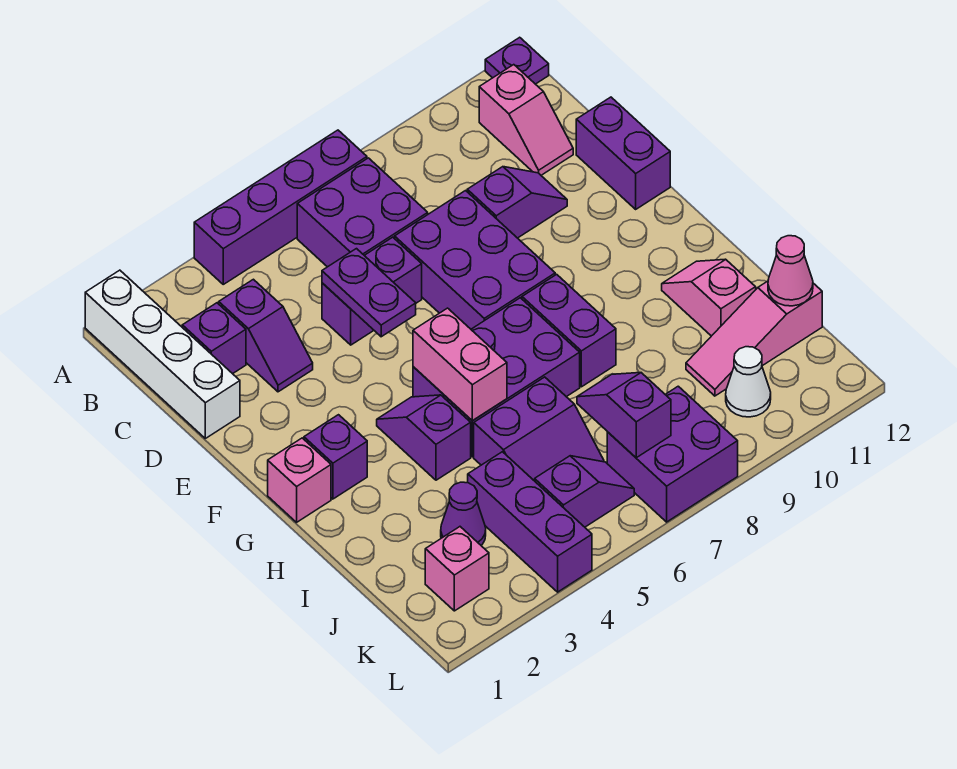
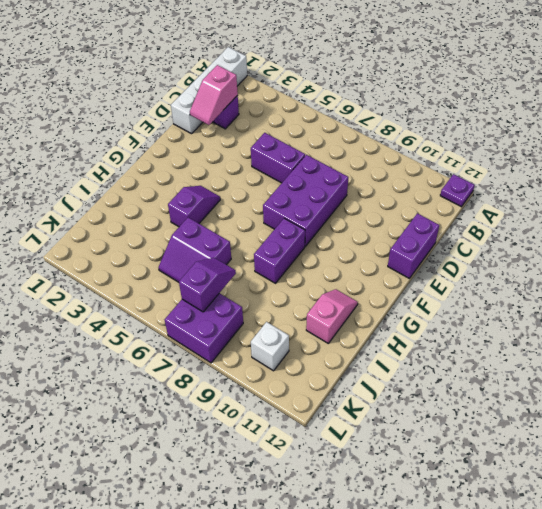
pink slope C2:D2 level 2 top C -> pink slope B11:C11 level 1 top B
white brick K10 level 1 -> white cone K10 level 1
none -> purple brick A4:A7 level 1
none -> purple brick B6:C7 level 1
none -> purple slope C3:D3 level 1 top C

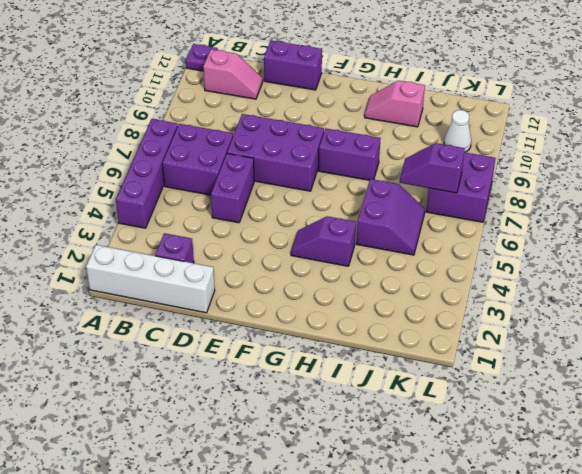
none -> purple slope C3:D3 level 1 top C
none -> purple slope D9:D10 level 1 top 9
none -> pink brick G1 level 1

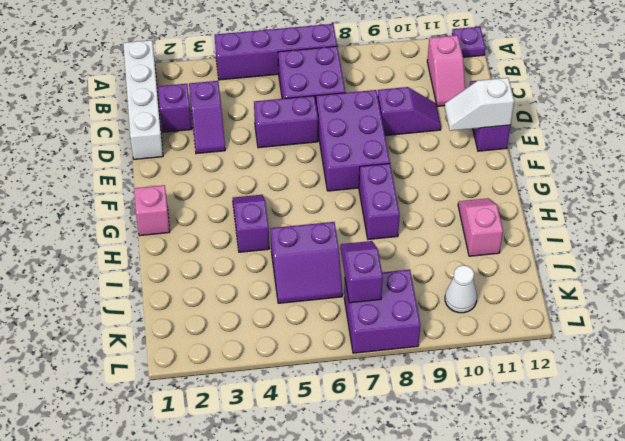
white slope E11:E12 level 2 top 12 -> none
none -> purple brick G2 level 1
none -> purple brick G5:H7 level 1
none -> purple cone J3 level 1

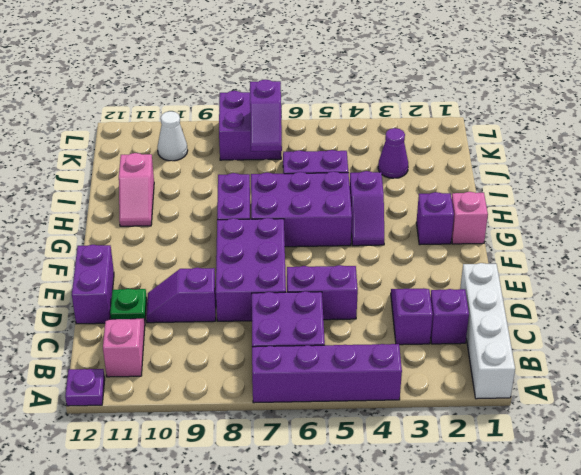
green plate D11 level 1 -> none
none -> purple brick J4:L4 level 1
none -> pink slope J10:J12 level 1 top 12
none -> pink brick K2 level 1

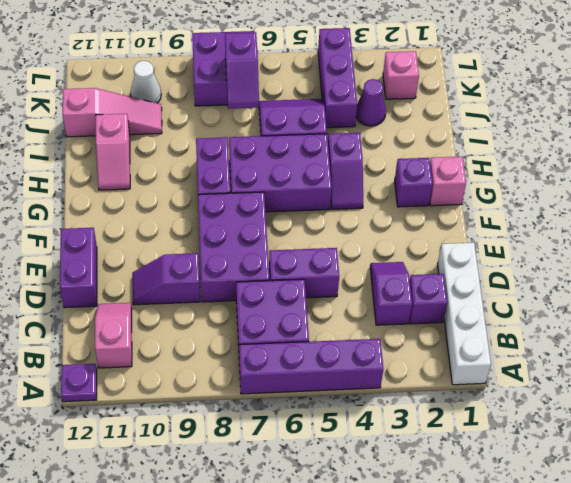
none -> purple slope K5:K6 level 1 top 5
none -> purple plate D5:E5 level 2
none -> pink brick G5:H5 level 2

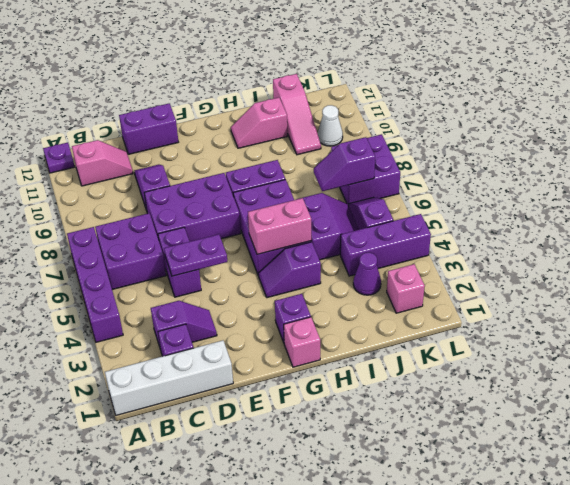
none -> pink cone J12 level 2

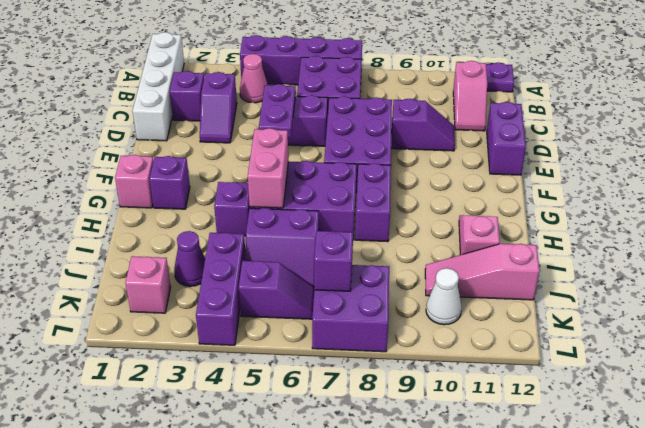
pink cone B4 level 1 -> pink cone J12 level 2

